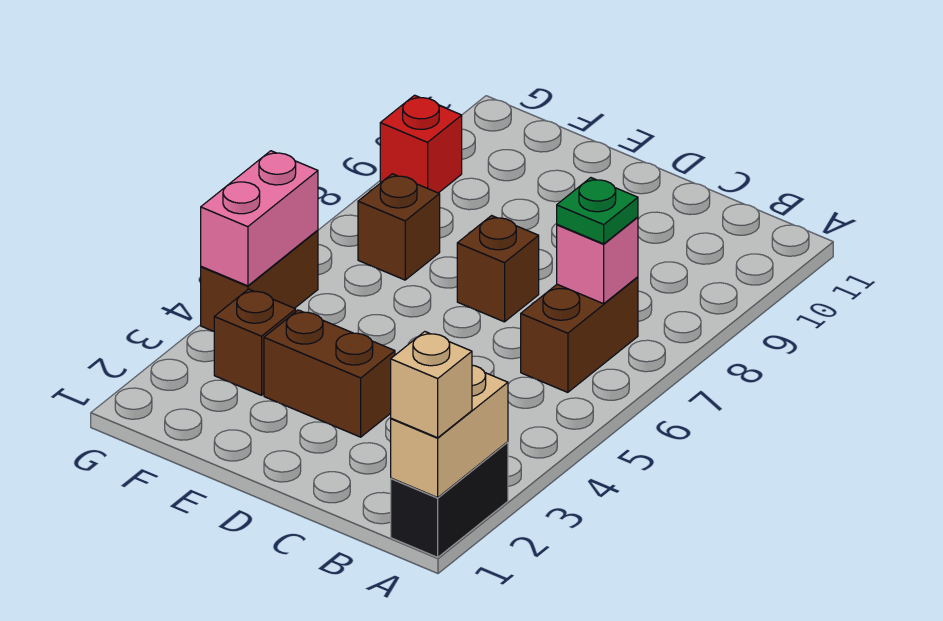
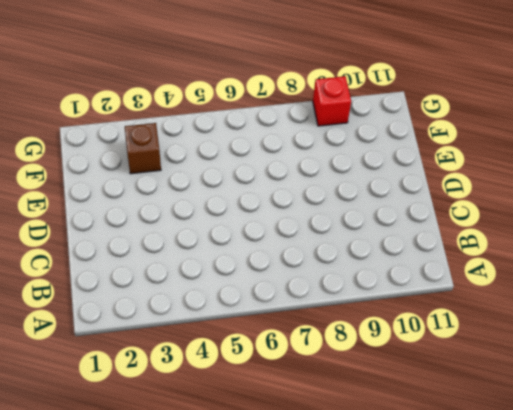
none -> black brick A1:A2 level 1
none -> brown brick B6:B7 level 1
none -> brown brick D3:E3 level 1

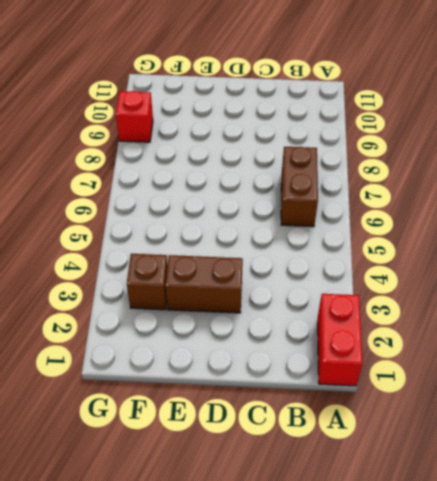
red brick A1:A2 level 1 -> black brick A1:A2 level 1
none -> brown brick D7 level 1
none -> brown brick F7 level 1
none -> brown brick G4:G5 level 1

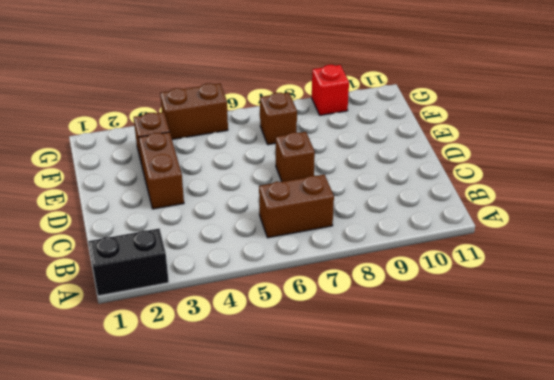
none -> tan brick A1:A2 level 2
none -> pink brick B7 level 2
none -> pink brick G4:G5 level 2

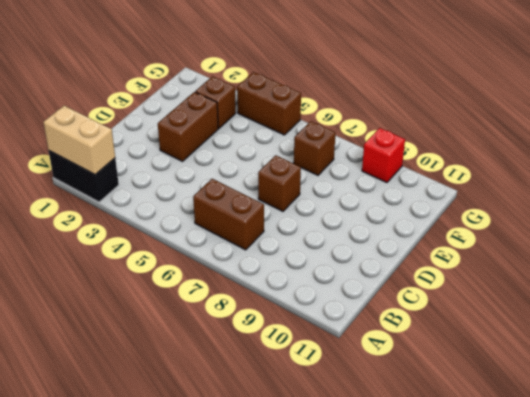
none -> pink brick B7 level 2
none -> pink brick G4:G5 level 2
none -> tan brick A1 level 3

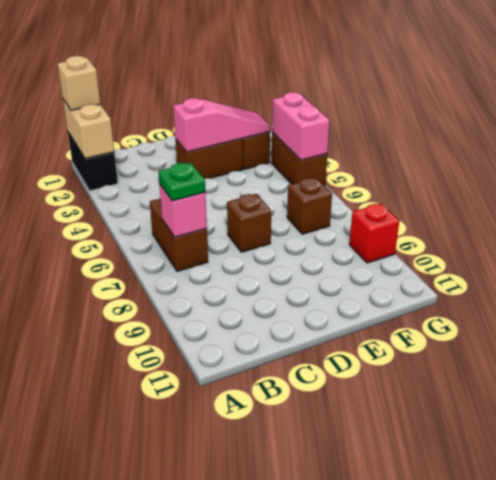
pink slope D3:F3 level 2 top D -> none

